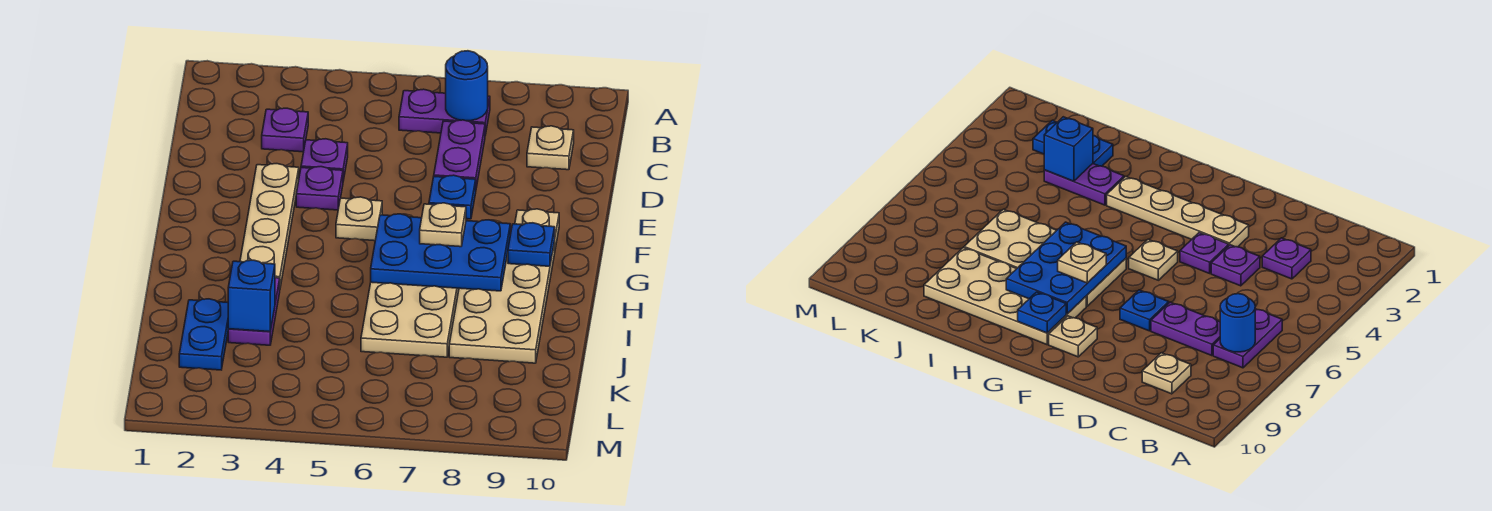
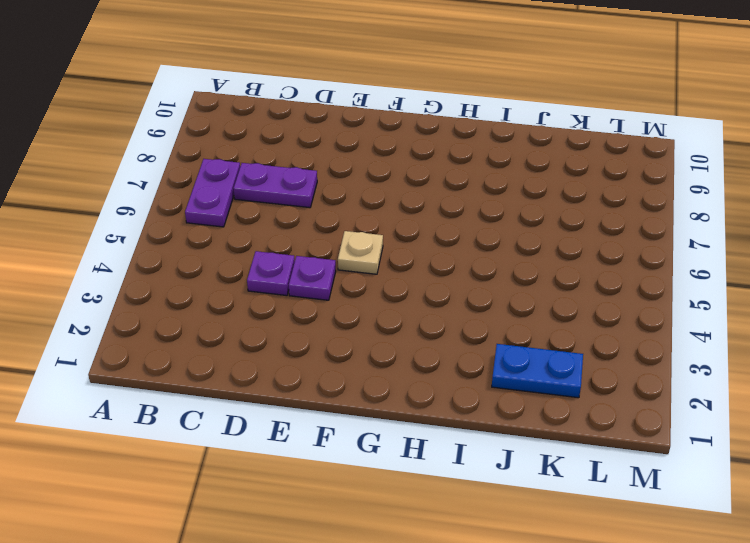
none -> purple plate C3 level 1
none -> tan plate C9 level 1
none -> tan plate E3:H3 level 1

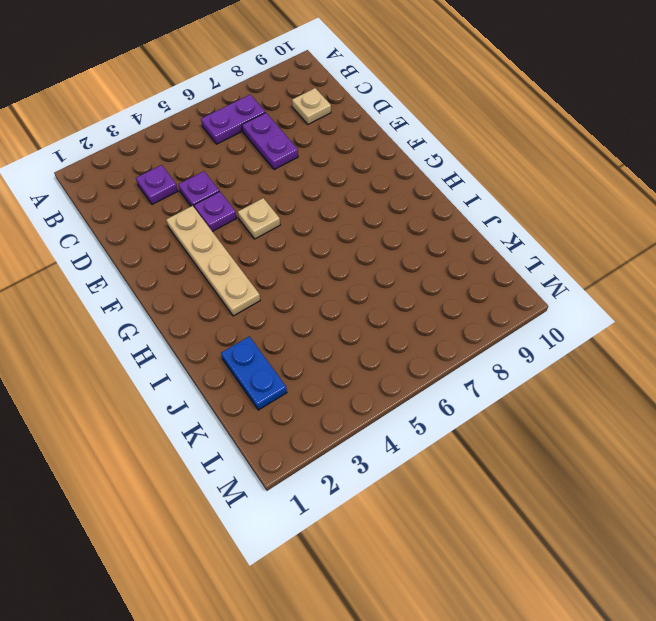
none -> blue plate E7 level 1
none -> tan plate F9 level 1
none -> tan plate G6:J7 level 1

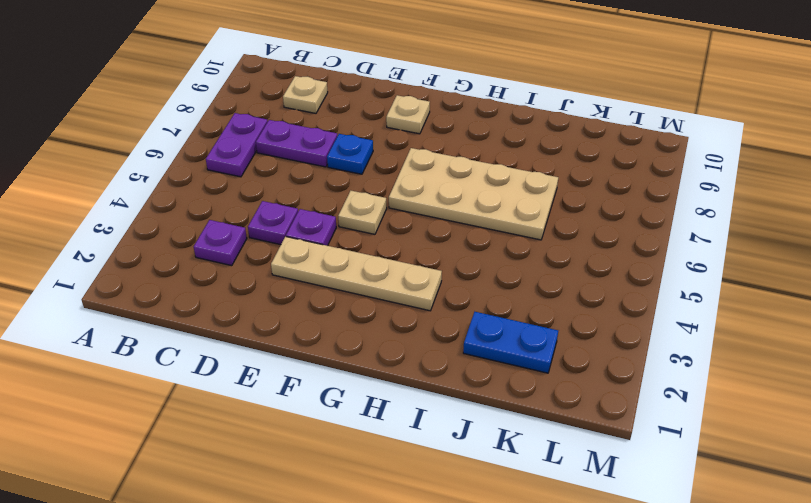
none -> tan plate G8:J9 level 1
none -> purple plate I3:J3 level 1
none -> blue round brick B7 level 2

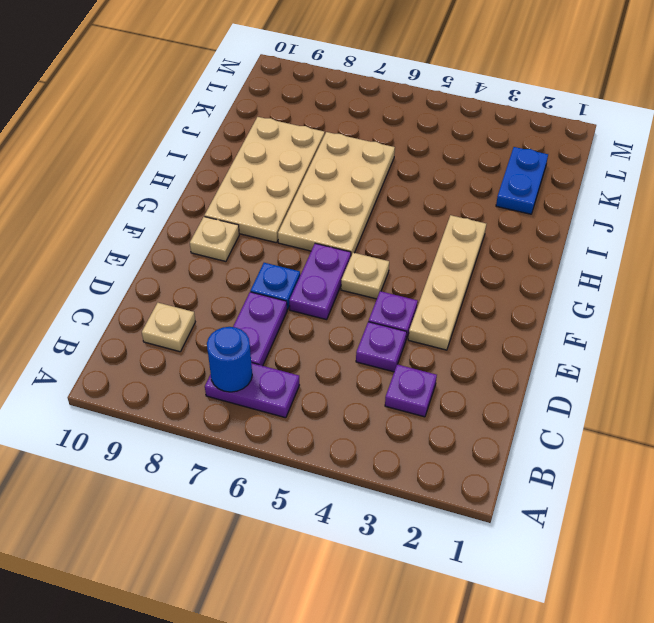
purple plate E6:F6 level 1 -> purple plate I3:J3 level 1
none -> blue plate G6:H8 level 2
none -> blue plate G9 level 2
none -> blue brick J3 level 2

